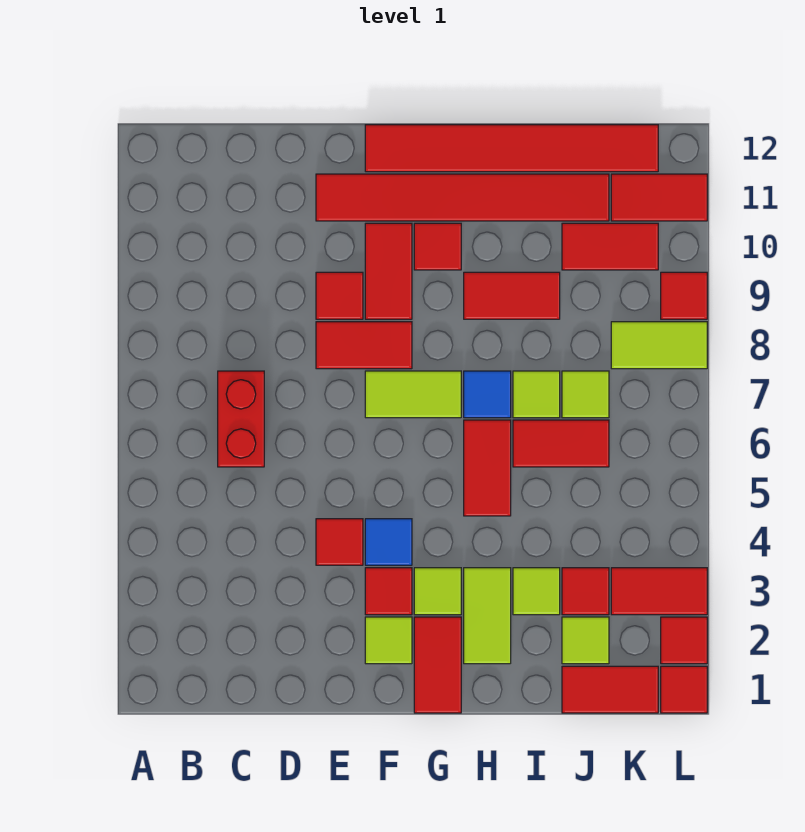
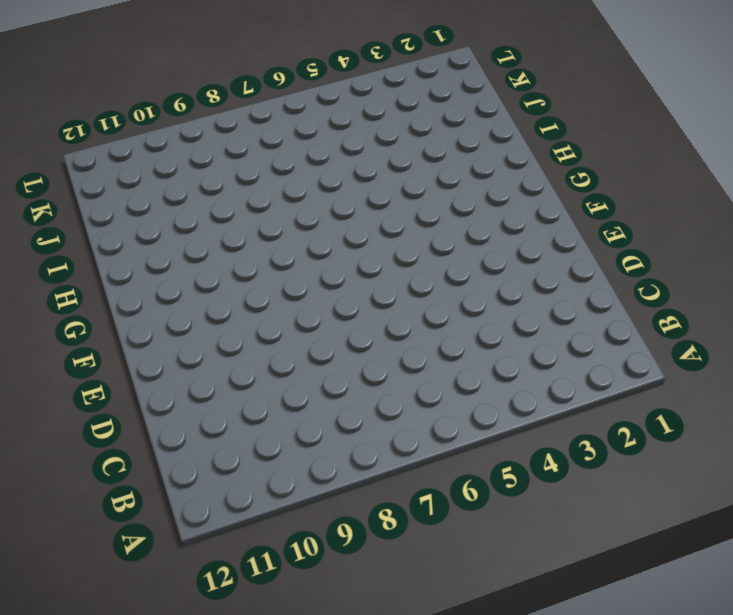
none -> red brick C6:C7 level 1
none -> red tile E4 level 1
none -> red tile E8:F8 level 1
none -> red tile E9 level 1

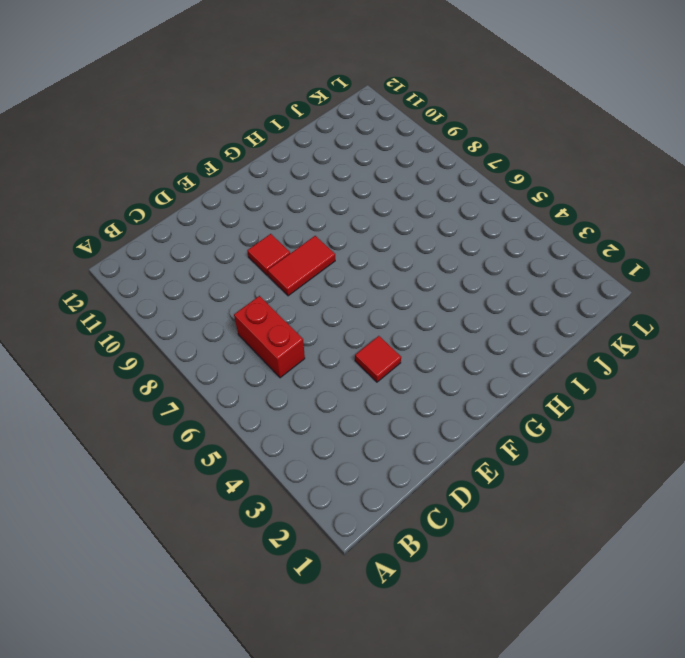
none -> red tile E11:J11 level 1
none -> lime tile F2 level 1
none -> red tile F3 level 1
none -> blue tile F4 level 1

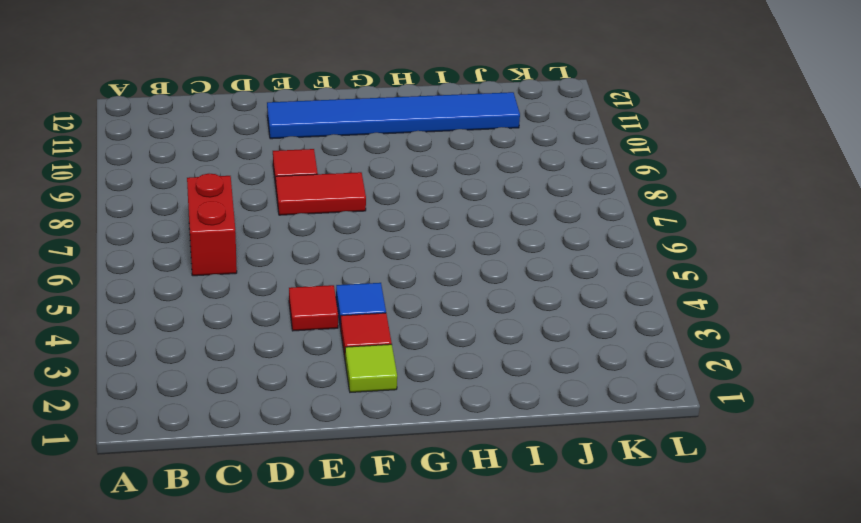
blue tile E11:J11 level 1 -> red tile E11:J11 level 1
none -> lime tile F7:G7 level 1
none -> red tile F9:F10 level 1
none -> red tile F12:K12 level 1
none -> red tile G1:G2 level 1

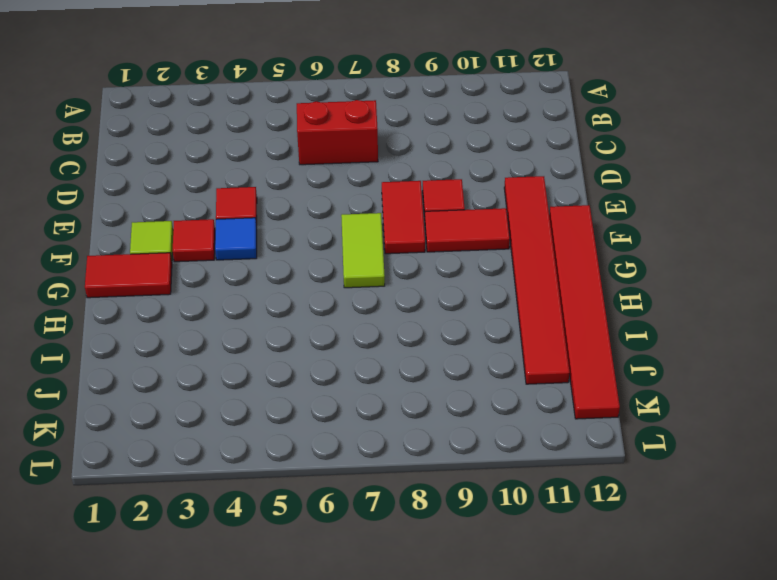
none -> lime tile G3 level 1
none -> red tile G10 level 1
none -> lime tile H2:H3 level 1
none -> red tile H5:H6 level 1

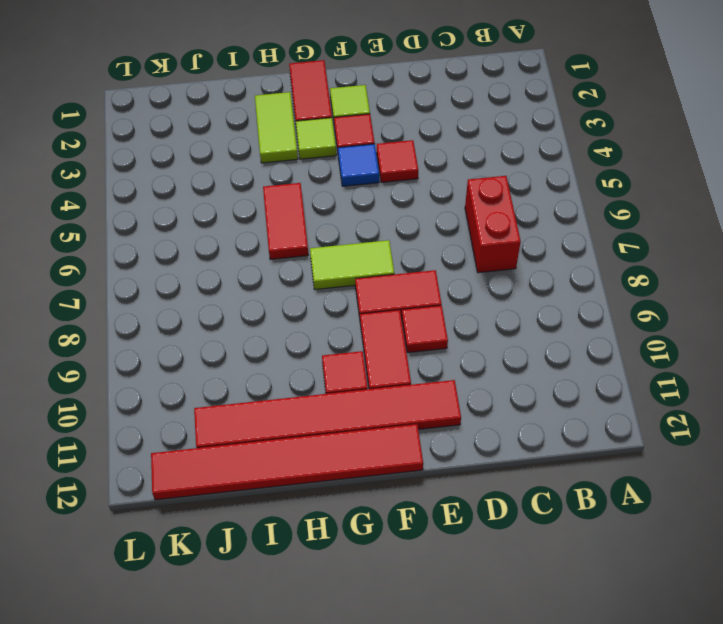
none -> blue tile H7 level 1
none -> red tile H9:I9 level 1
none -> lime tile I3 level 1
none -> red tile I6:J6 level 1

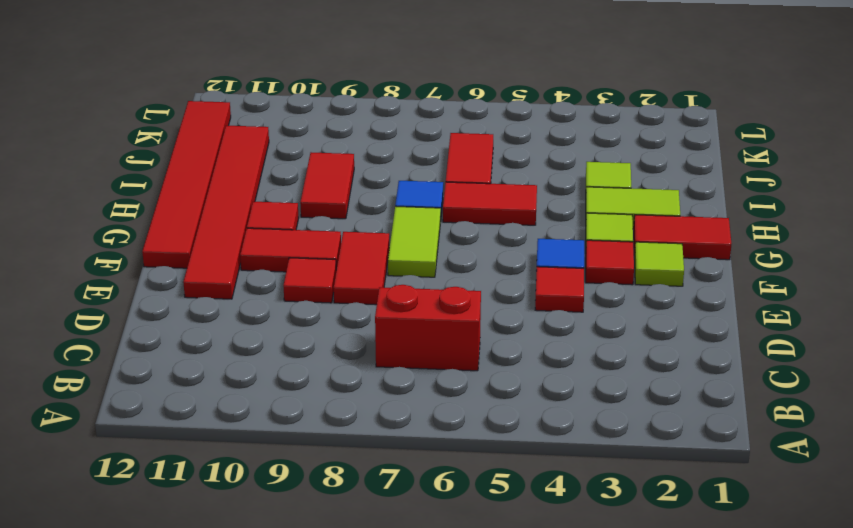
none -> lime tile I7 level 1
none -> red tile J1:K1 level 1
none -> lime tile J2 level 1
none -> red tile J3 level 1

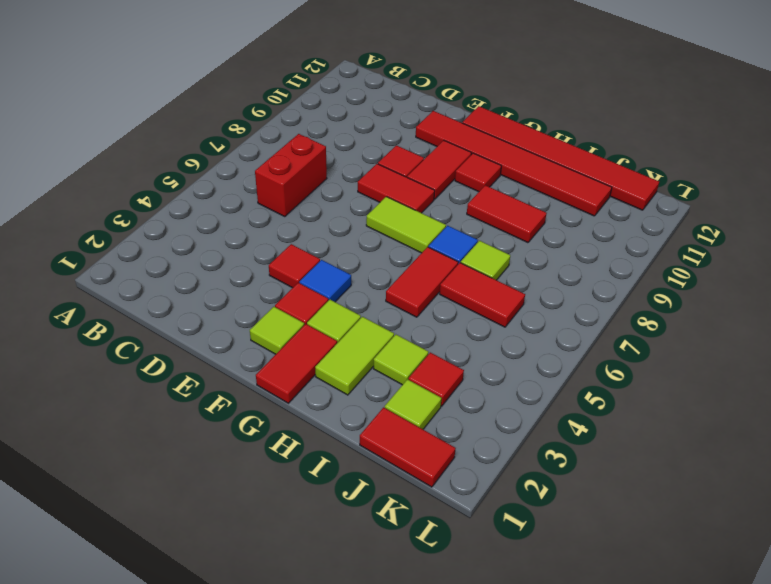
none -> lime tile J7 level 1
none -> red tile J10:K10 level 1
none -> red tile K3:L3 level 1
none -> lime tile K8:L8 level 1

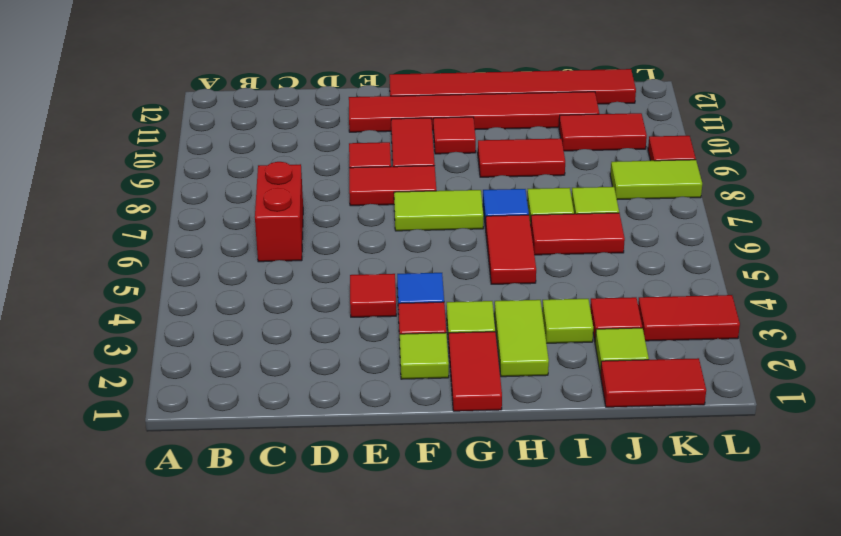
none -> red tile K11:L11 level 1
none -> red tile L1 level 1
none -> red tile L2 level 1

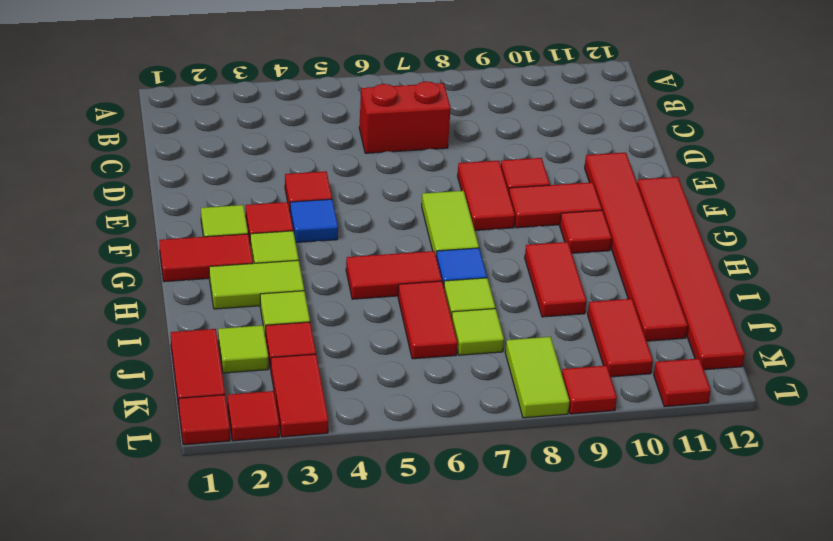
red tile L11 level 1 -> red tile K11:L11 level 1

